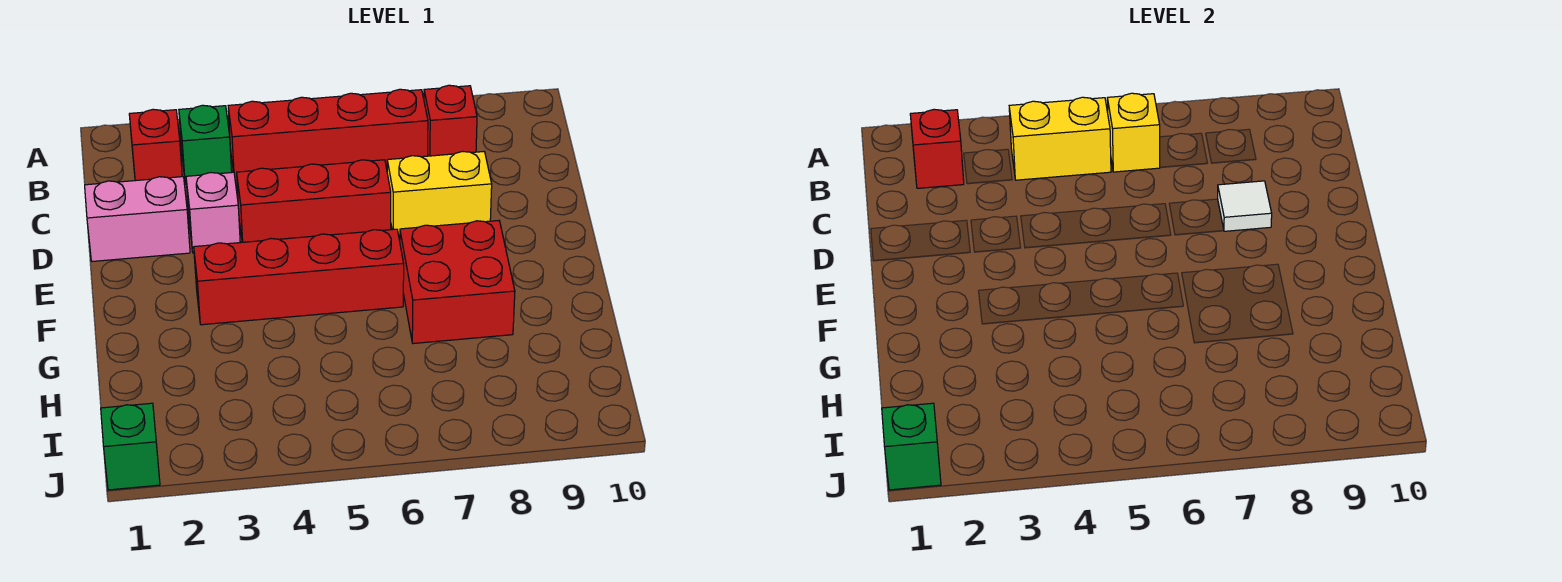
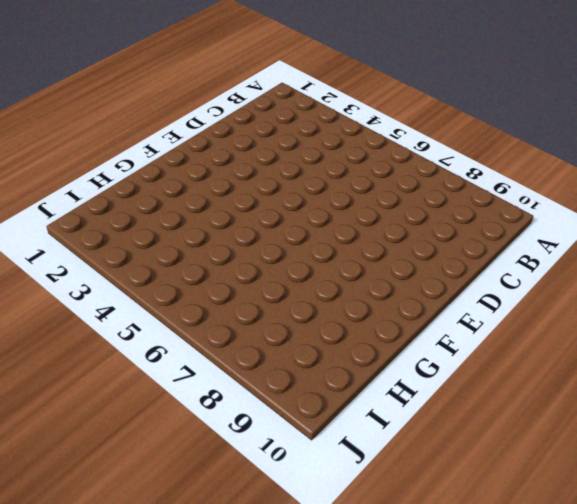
none -> red brick B2 level 1
none -> green brick B3 level 1
none -> red brick B4:B7 level 1

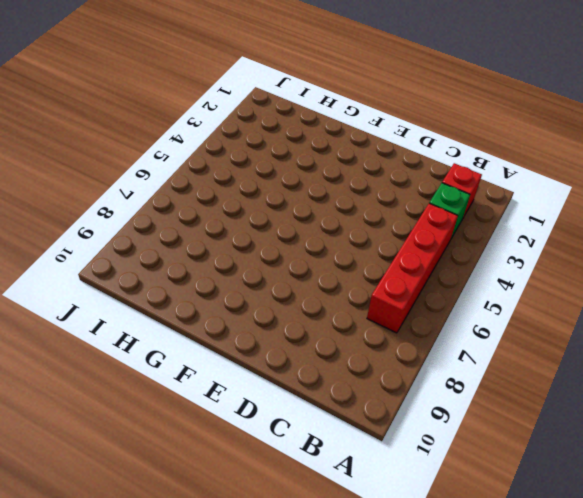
none -> red brick B8 level 1
none -> pink brick D1:D2 level 1
none -> pink brick D3 level 1

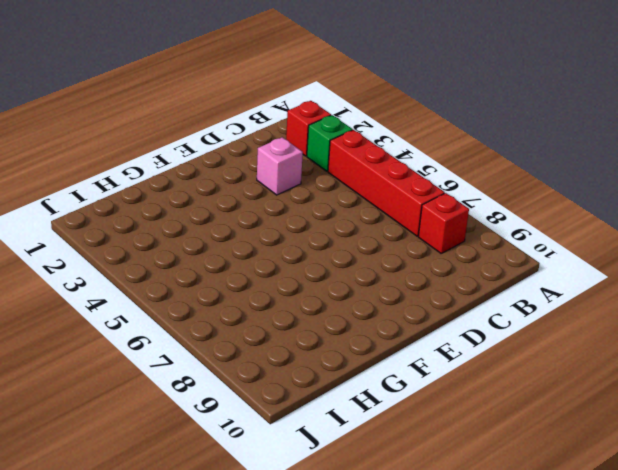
none -> pink brick D1:D2 level 1
none -> red brick D4:D6 level 1
none -> yellow brick D7:D8 level 1

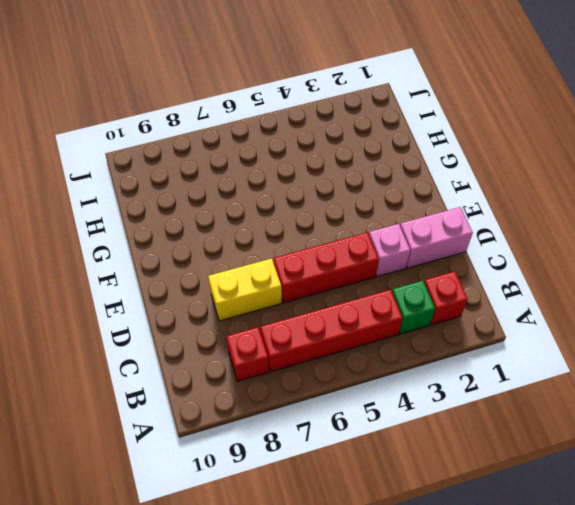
none -> red brick F3:F6 level 1
none -> red brick F7:G8 level 1
none -> green brick J1 level 1

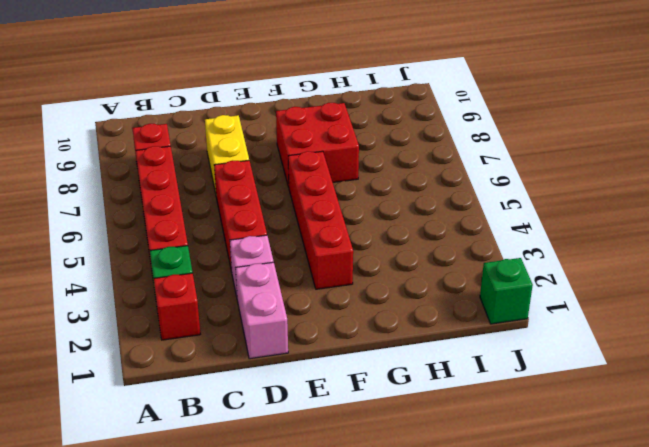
none -> red brick B2 level 2
none -> yellow brick B4:B5 level 2
none -> yellow brick B6 level 2

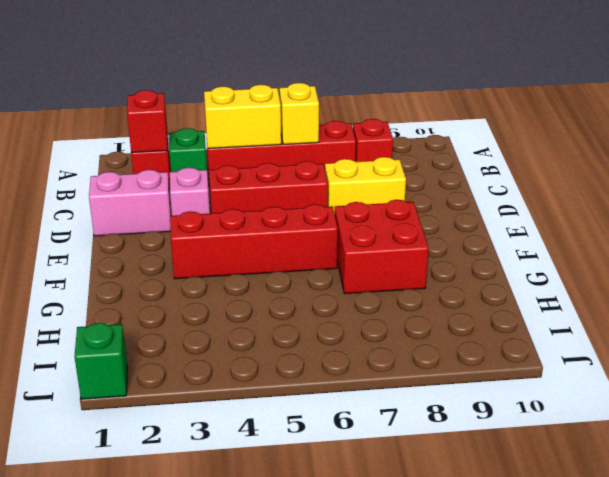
none -> white tile D8 level 2
none -> green brick J1 level 2

